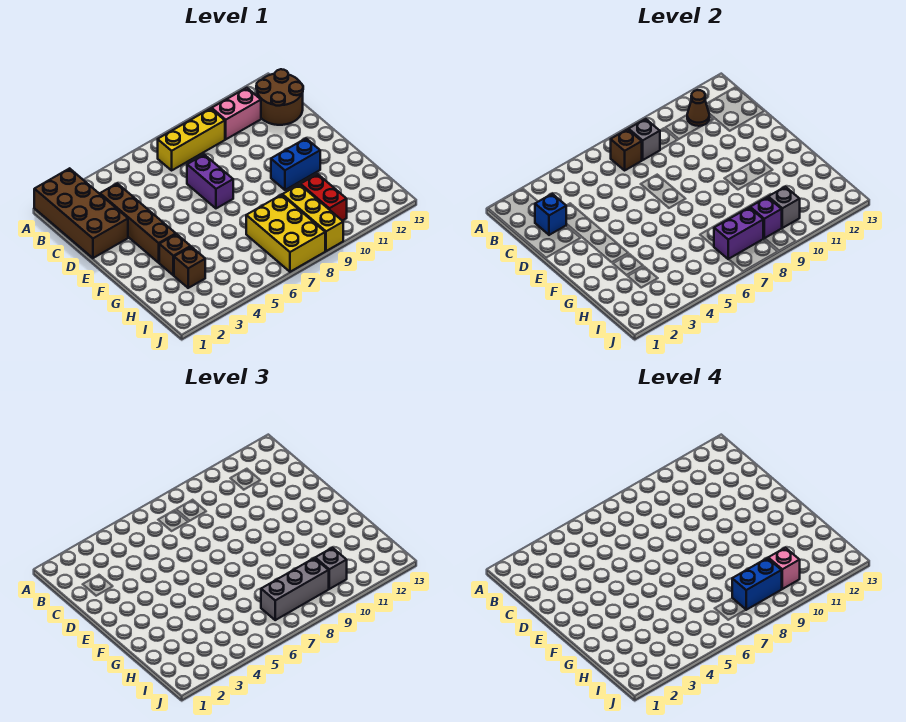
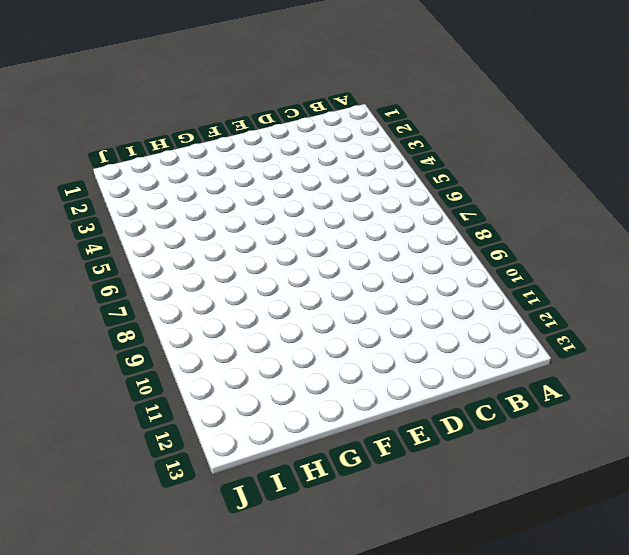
none -> brown brick A1:D2 level 1
none -> yellow brick B7:B9 level 1
none -> pink brick B10:B11 level 1

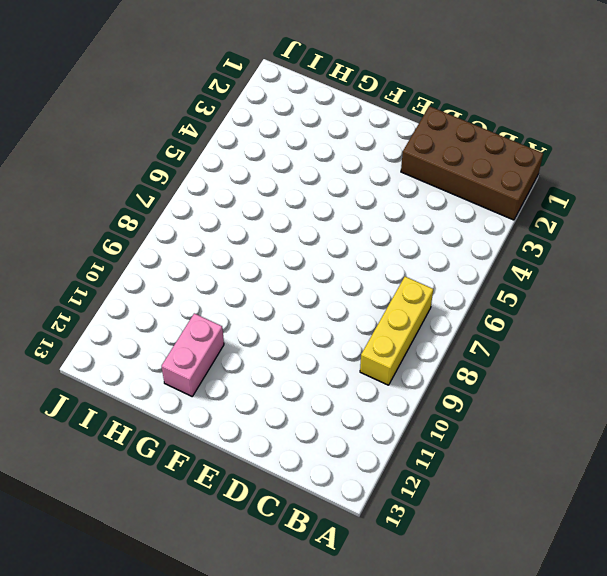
pink brick G11:G12 level 1 -> pink brick B10:B11 level 1
none -> brown round brick B12:C13 level 1
none -> brown brick C3:F3 level 1
none -> purple brick D7:E7 level 1

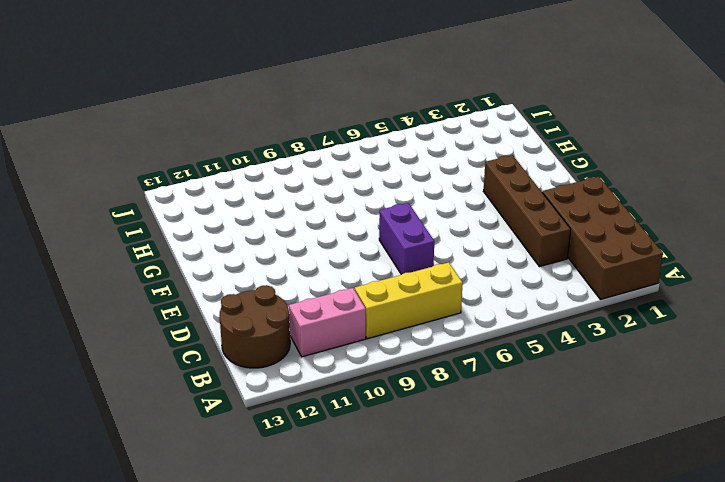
none -> blue brick F10:F11 level 1
none -> brown brick G3 level 1
none -> brown brick H3 level 1

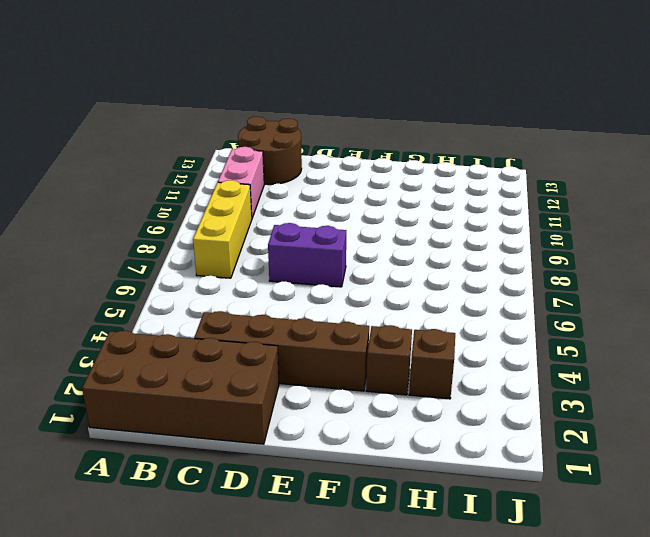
none -> blue brick F10:F11 level 1
none -> yellow brick H7:J8 level 1
none -> yellow brick H9:J9 level 1

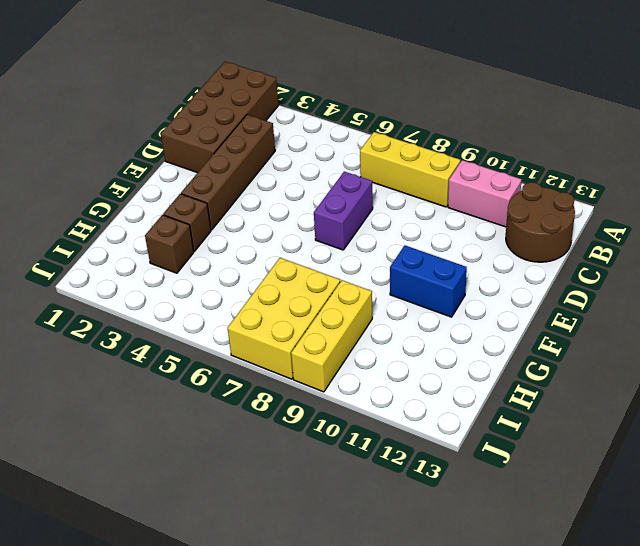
none -> red brick H10:I10 level 1
none -> brown brick B7 level 2
none -> grey brick B8 level 2

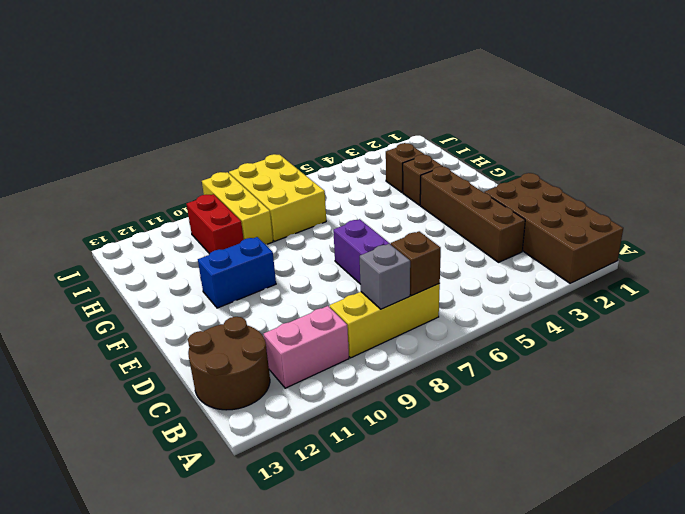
none -> brown cone B11 level 2
none -> blue brick C2 level 2
none -> purple brick I7:I8 level 2

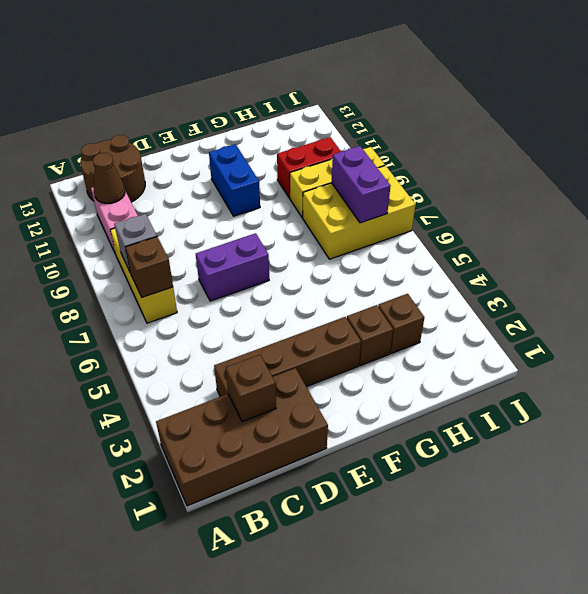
brown brick C2 level 2 -> blue brick C2 level 2
none -> purple brick I9 level 2
none -> grey brick I10 level 2
none -> grey brick I7:I9 level 3

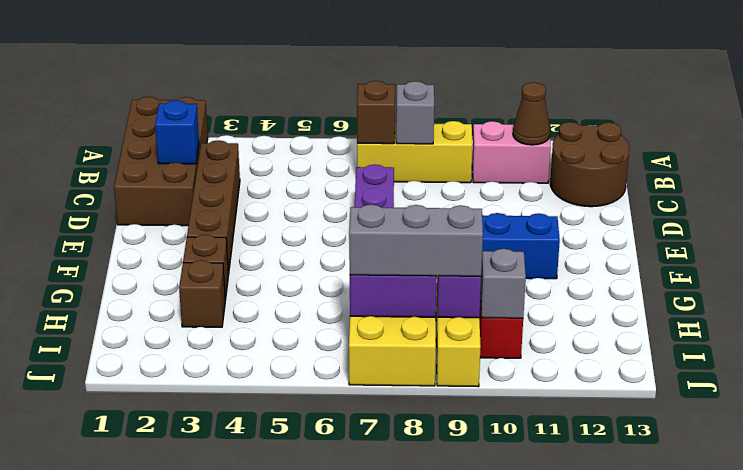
none -> grey brick I10 level 3
none -> blue brick I8:I9 level 4
none -> pink brick I10 level 4

